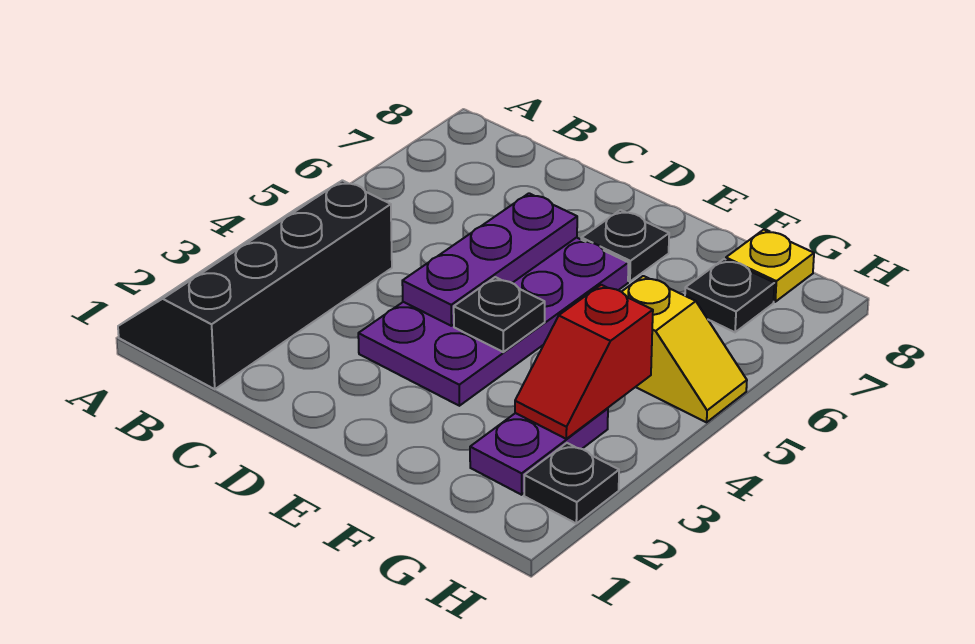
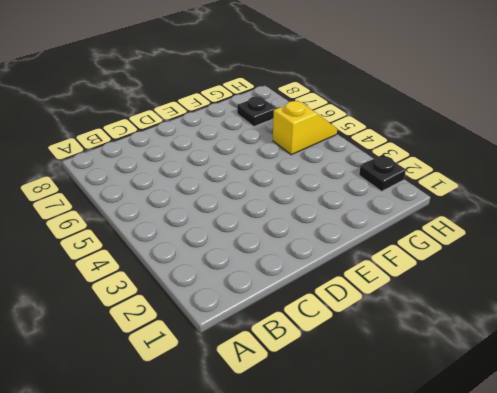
none -> black slope A1:B4 level 1 top B
none -> purple plate D3:E6 level 1

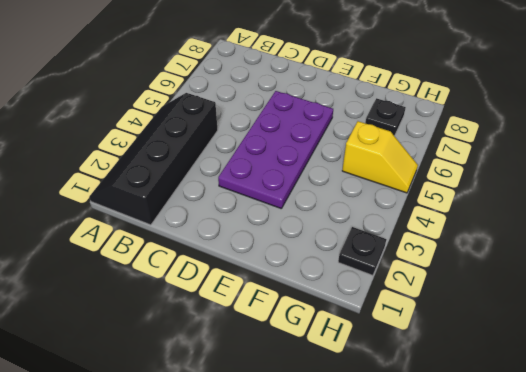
none -> black plate E7 level 1
none -> purple plate G2:G3 level 1

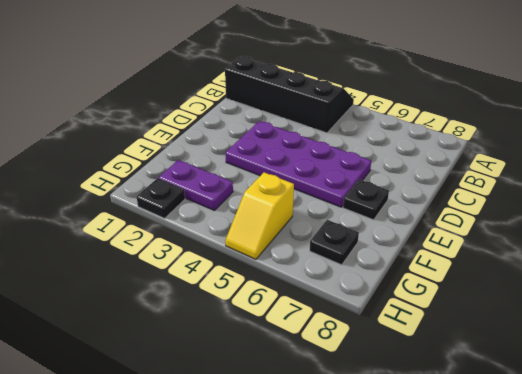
none -> yellow plate G8 level 1
none -> purple plate D4:D6 level 2

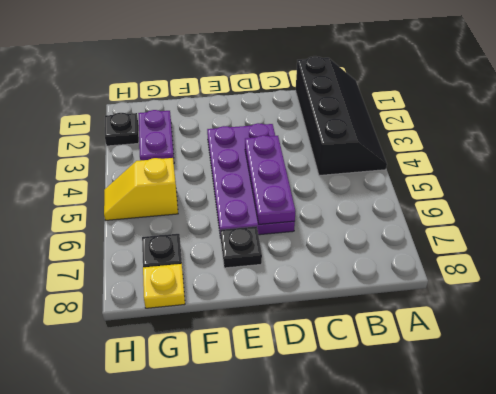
none -> black plate E4 level 2
none -> red slope G3:G4 level 2 top 4

